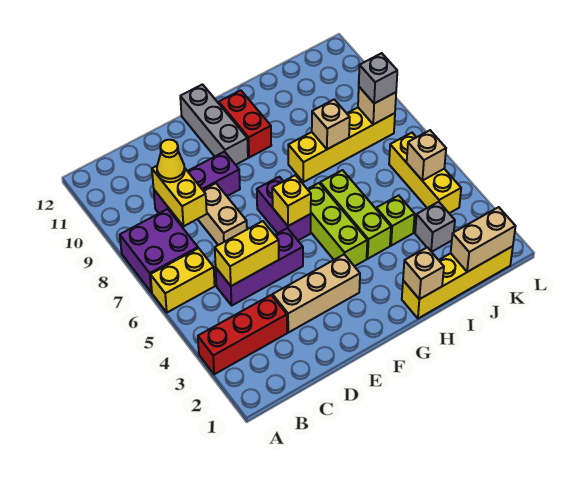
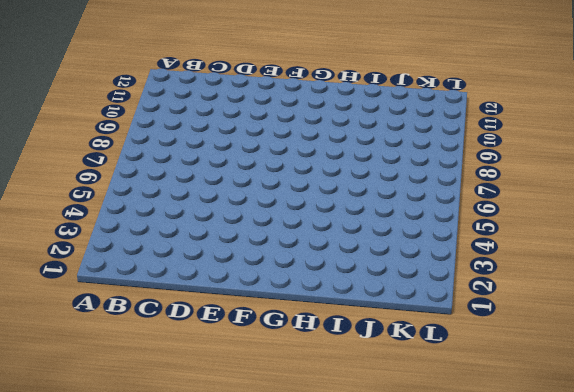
none -> red brick A3:C3 level 1
none -> yellow brick A6:B6 level 1
none -> purple brick A7:B8 level 1

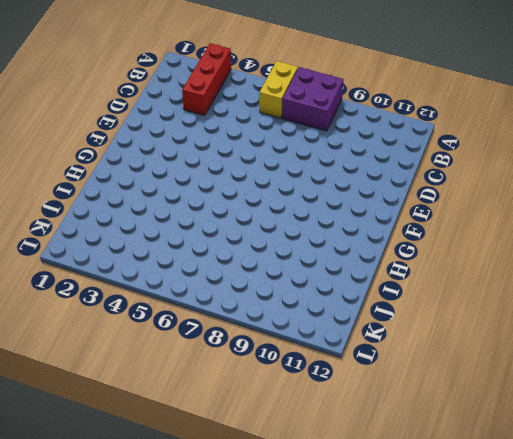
none -> purple brick C5:E5 level 1
none -> purple brick C9:E9 level 1
none -> tan brick D3:F3 level 1

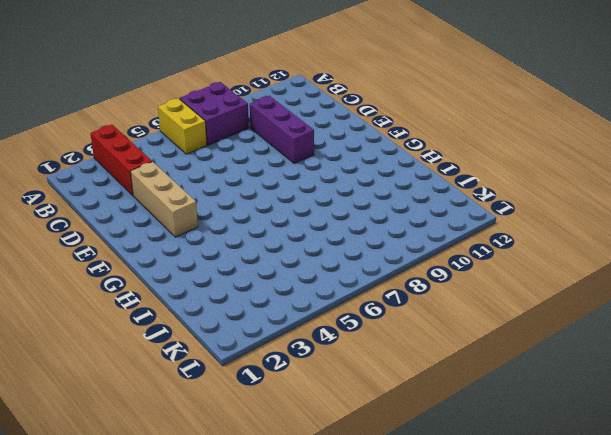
none -> purple brick C5:E5 level 1
none -> tan brick D7:D8 level 1
none -> purple brick F6:F7 level 1

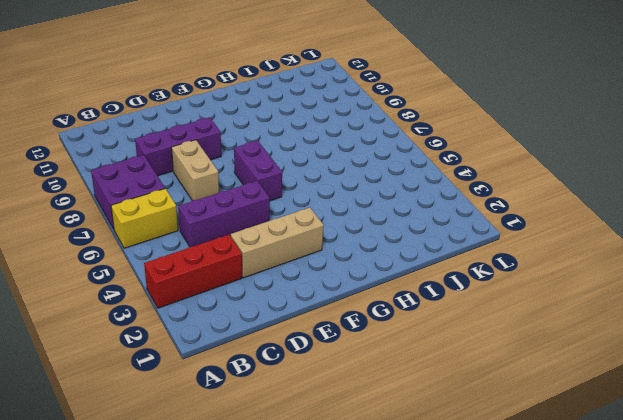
none -> grey brick F10:F12 level 1
none -> lime brick G4:G6 level 1
none -> red brick G10:G11 level 1

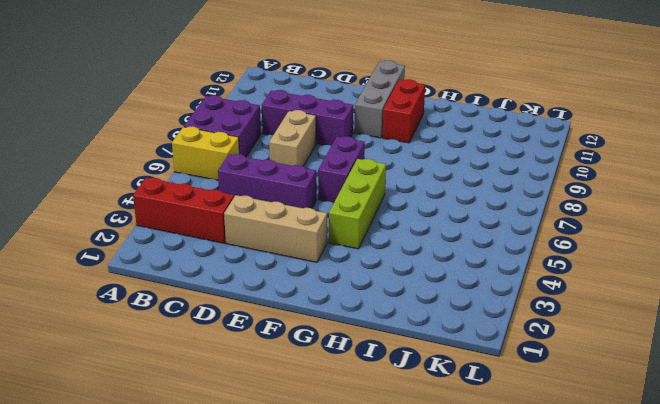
none -> yellow brick H1:K1 level 1
none -> lime brick H4:H6 level 1
none -> yellow brick H8:K8 level 1

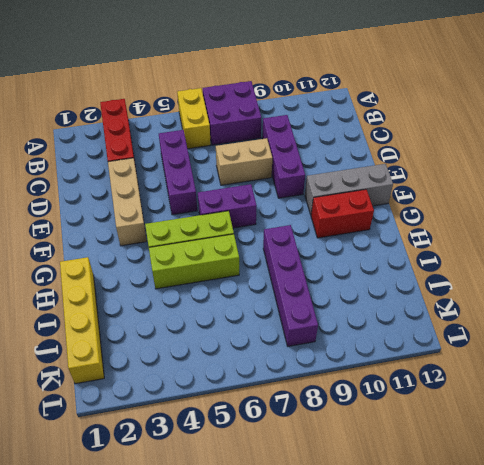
purple brick H8:K8 level 1 -> yellow brick H8:K8 level 1
none -> lime brick I4 level 1
none -> grey brick J3 level 1
none -> yellow brick K4:K6 level 1

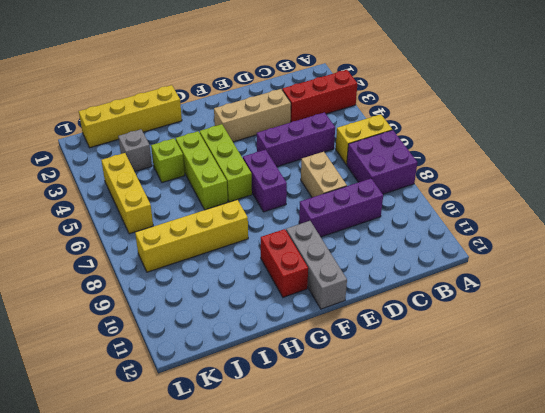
none -> yellow brick C5:D5 level 2
none -> yellow brick C8:C9 level 2
none -> yellow brick F6 level 2

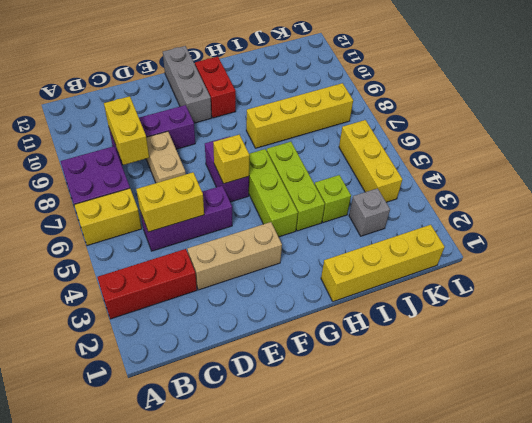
none -> tan brick H1 level 2
none -> tan brick I8 level 2
none -> tan brick J1:K1 level 2

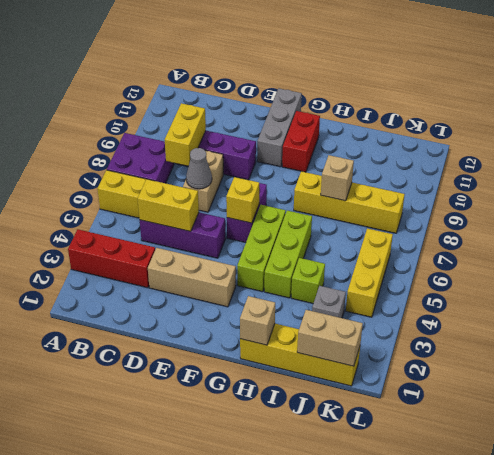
grey cone D7 level 2 -> none
none -> tan brick K5 level 2
none -> tan brick K8 level 2
none -> yellow cone C9 level 3

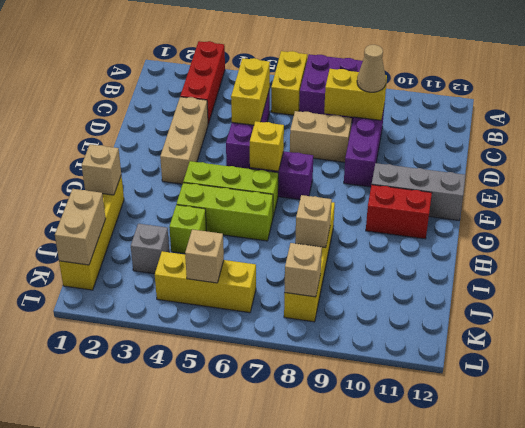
tan cone C9 level 3 -> yellow cone C9 level 3
none -> grey brick K8 level 3

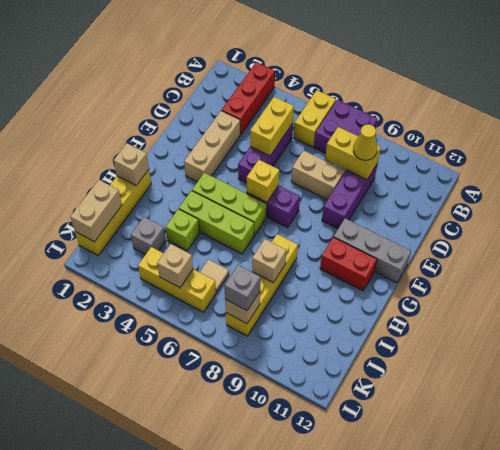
tan tile J6 level 1 -> none

